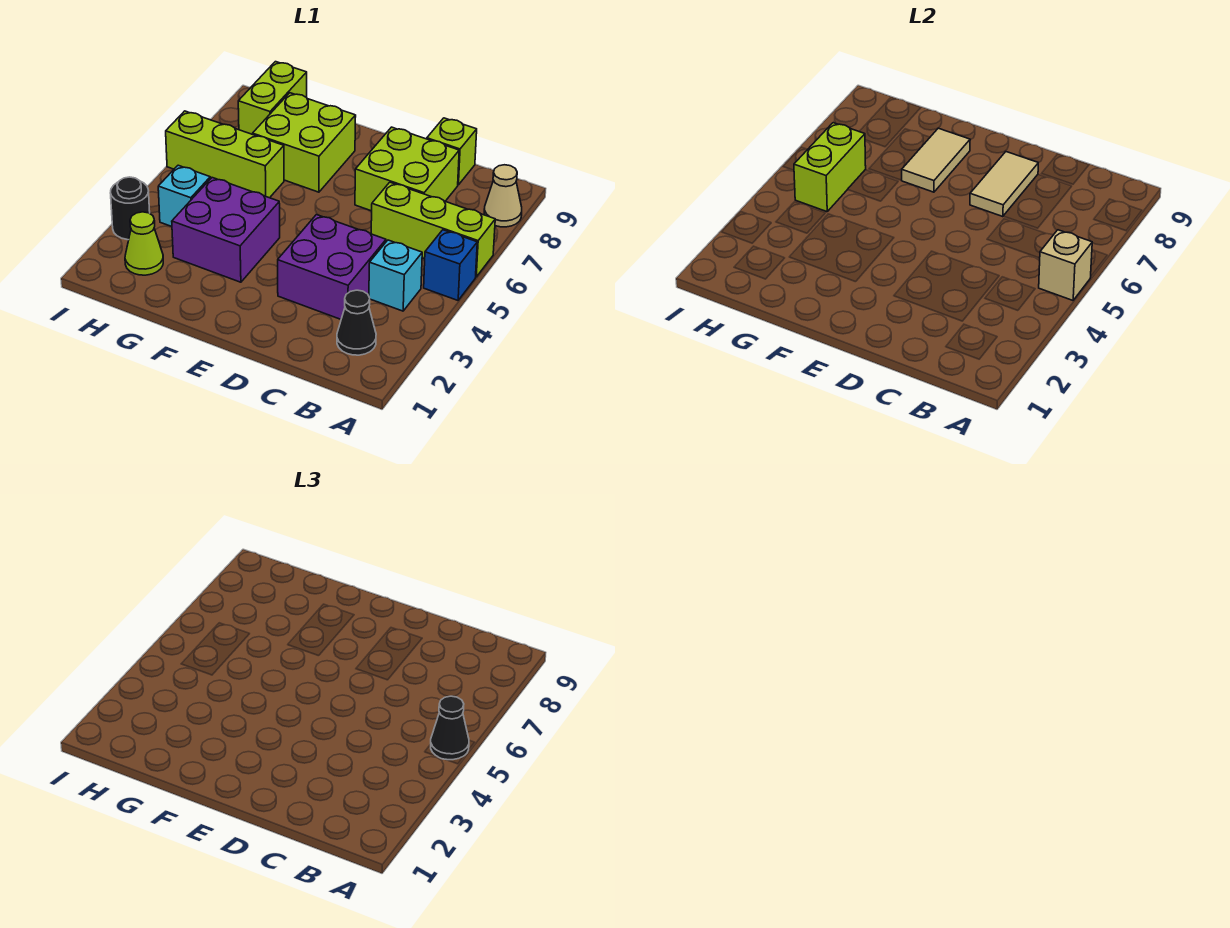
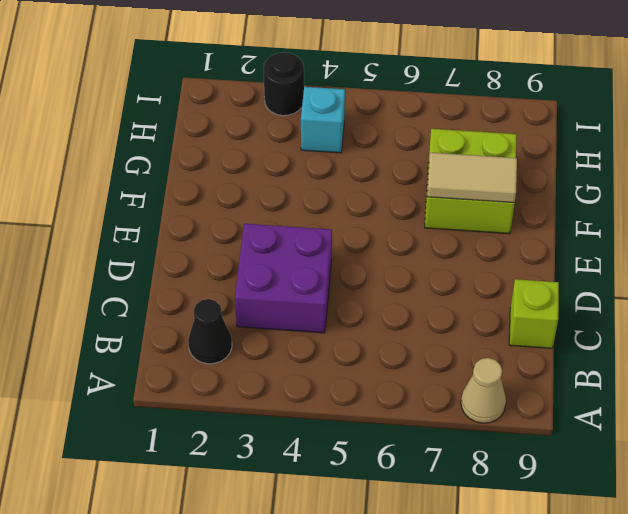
none -> blue brick A5 level 1
none -> lime brick A6:C6 level 1
none -> cyan brick B4 level 1

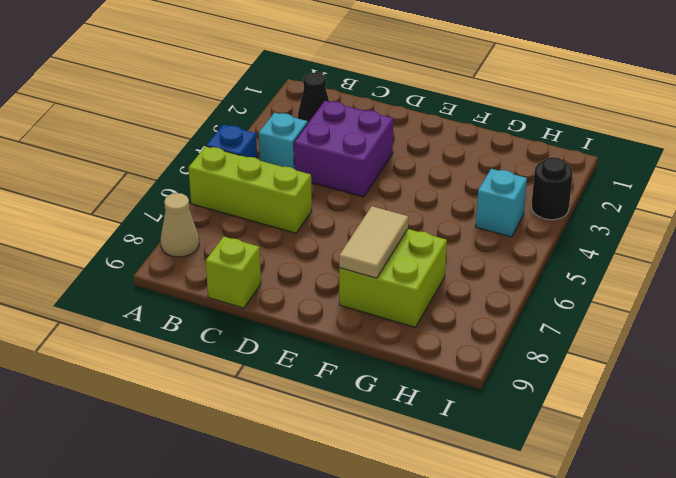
none -> lime brick C7:D8 level 1
none -> purple brick F3:G4 level 1
none -> lime brick G6:I6 level 1

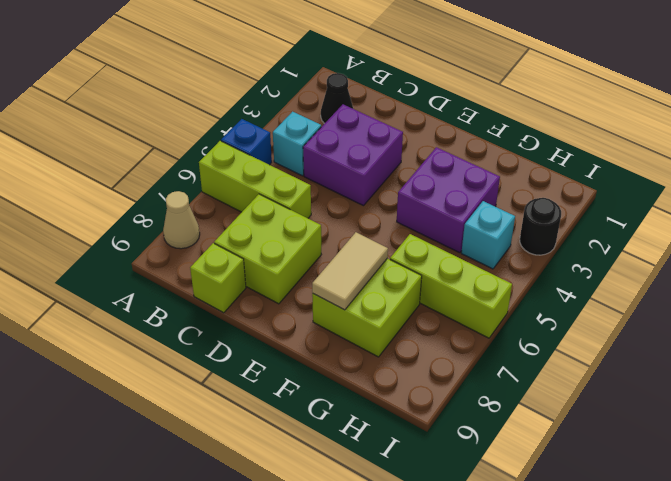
none -> lime cone H2 level 1
none -> lime brick H8:H9 level 1
none -> tan brick A5 level 2

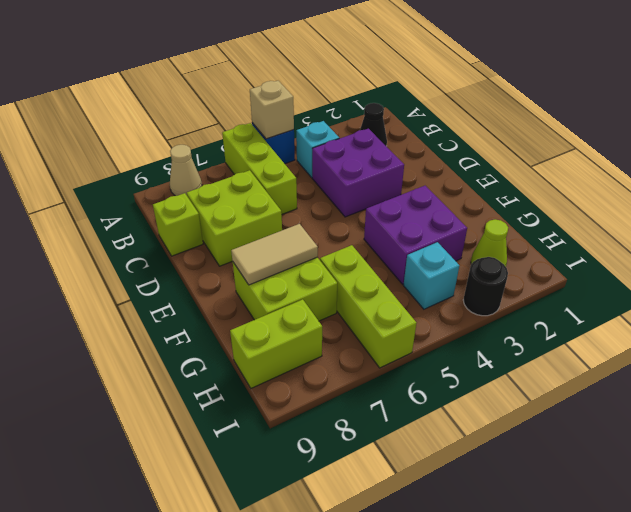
none -> tan tile D7:D8 level 2
none -> lime brick H5:H6 level 2
none -> black cone A5 level 3

